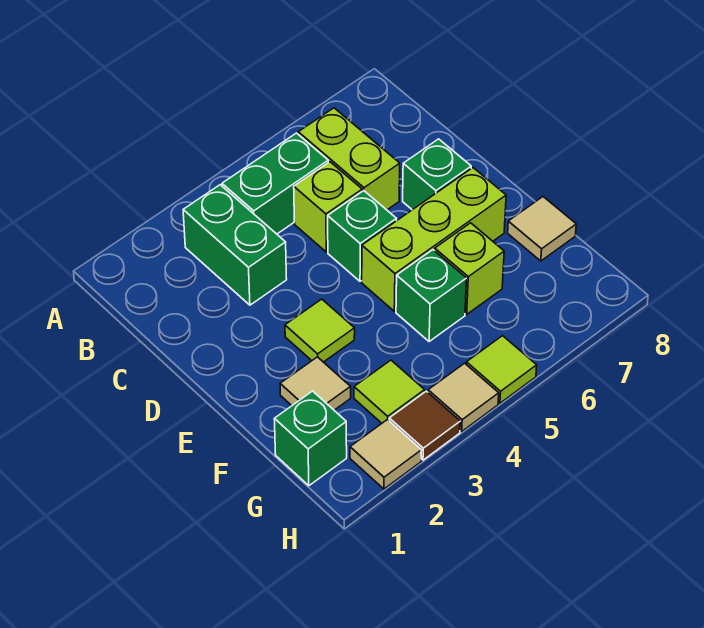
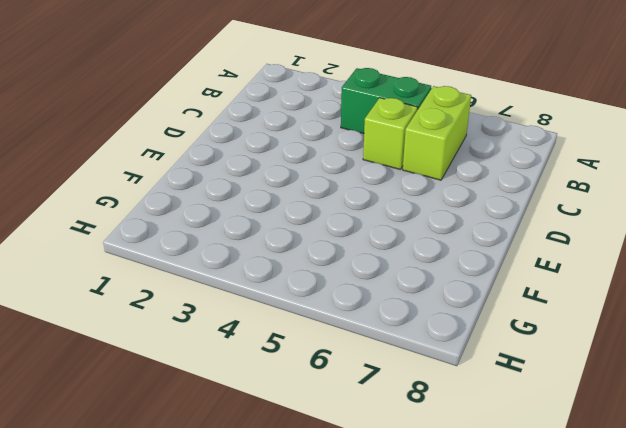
none -> green brick B3:C3 level 1
none -> green brick D5 level 1
none -> green brick D7 level 1

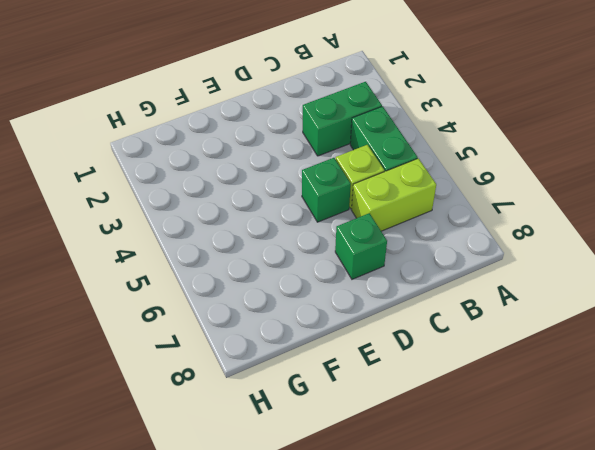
none -> lime tile E3 level 1
none -> lime brick E5:E7 level 1
none -> tan tile F2 level 1

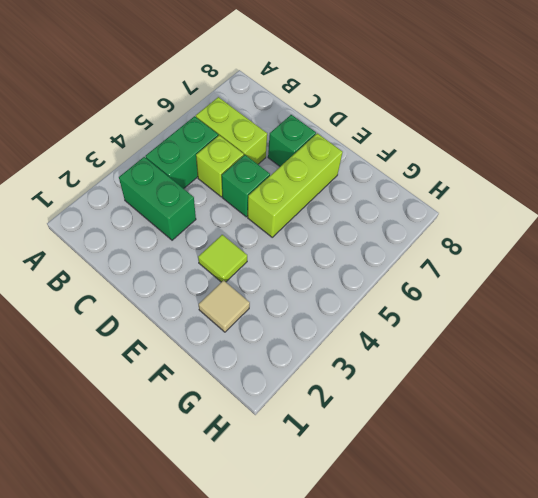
none -> green brick F5 level 1
none -> lime brick F6 level 1
none -> tan tile F8 level 1

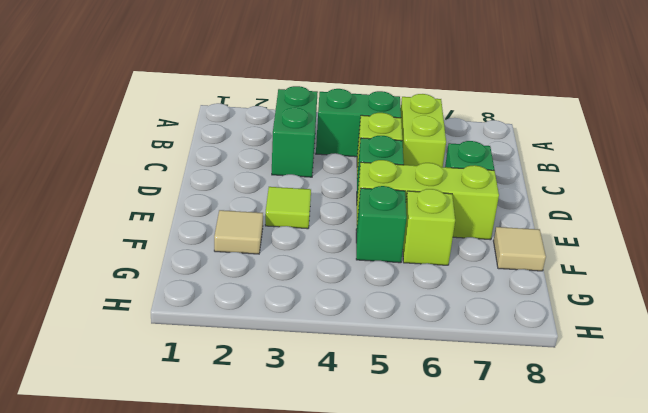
none -> green brick G1 level 1
none -> lime tile G3 level 1
none -> tan tile H2 level 1

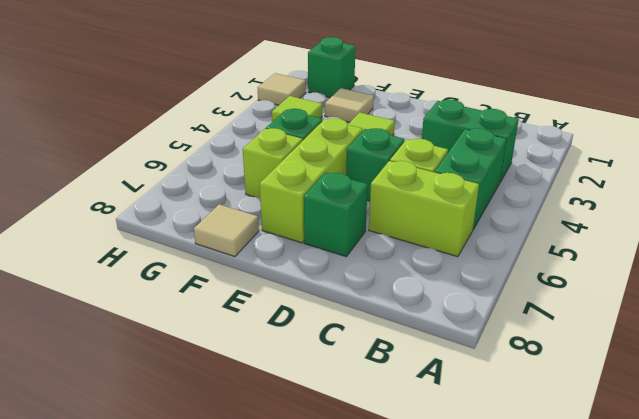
none -> brown tile H3 level 1
none -> tan tile H4 level 1
none -> lime tile H5 level 1

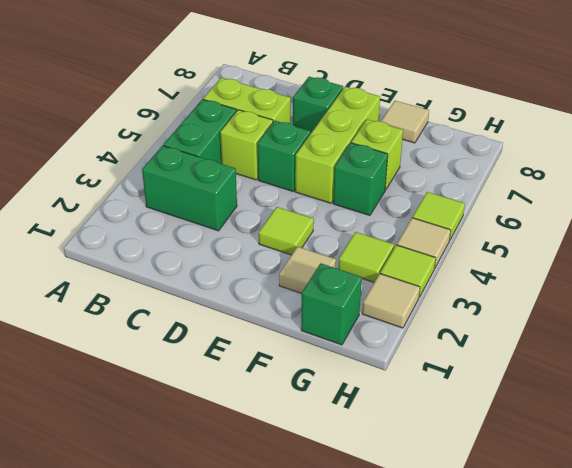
lime tile H3 level 1 -> brown tile H3 level 1

